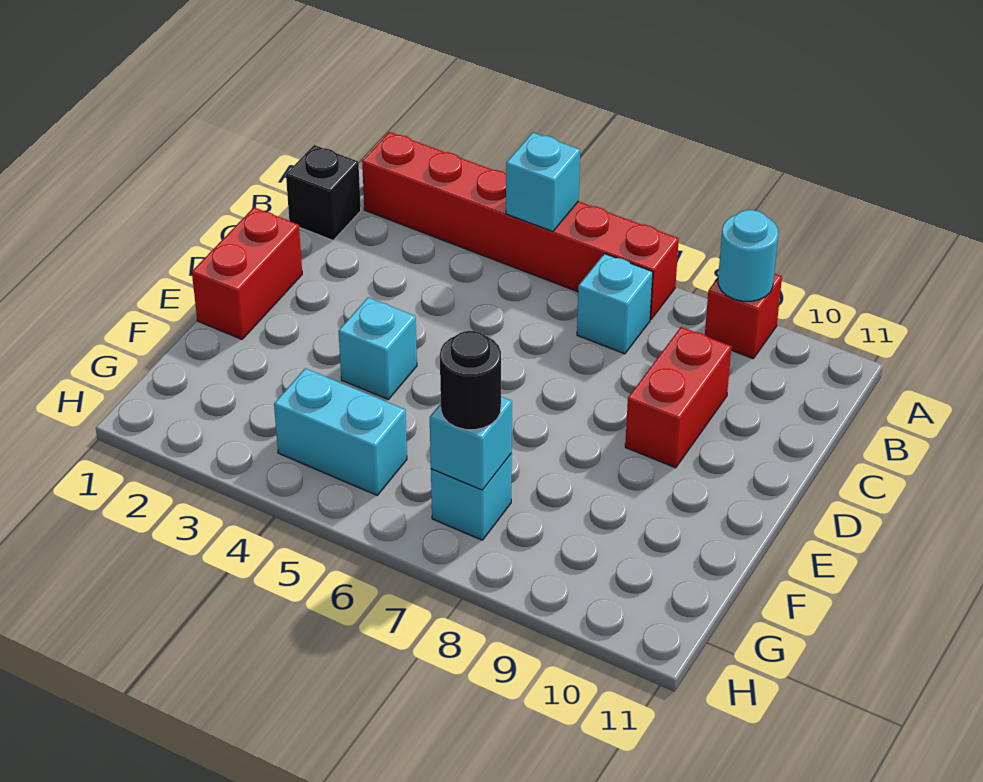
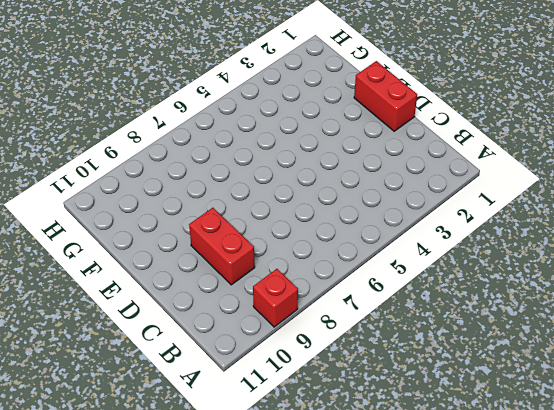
none -> red brick A2:A7 level 1
none -> black brick B1 level 1
none -> cyan brick B7 level 1

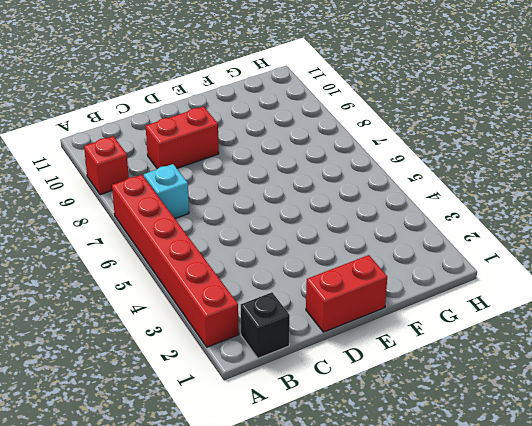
none -> cyan brick E4 level 1
none -> cyan brick G4:G5 level 1
none -> cyan brick G7 level 1

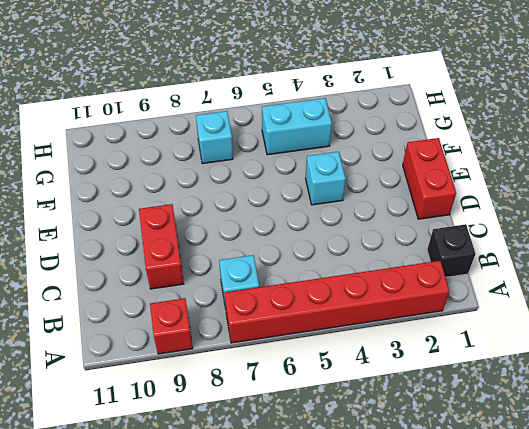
none -> cyan brick A5 level 2
none -> cyan round brick A9 level 2
none -> cyan brick G7 level 2

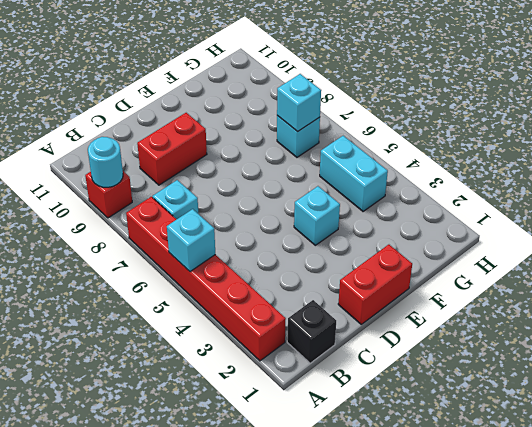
none -> black round brick G7 level 3

